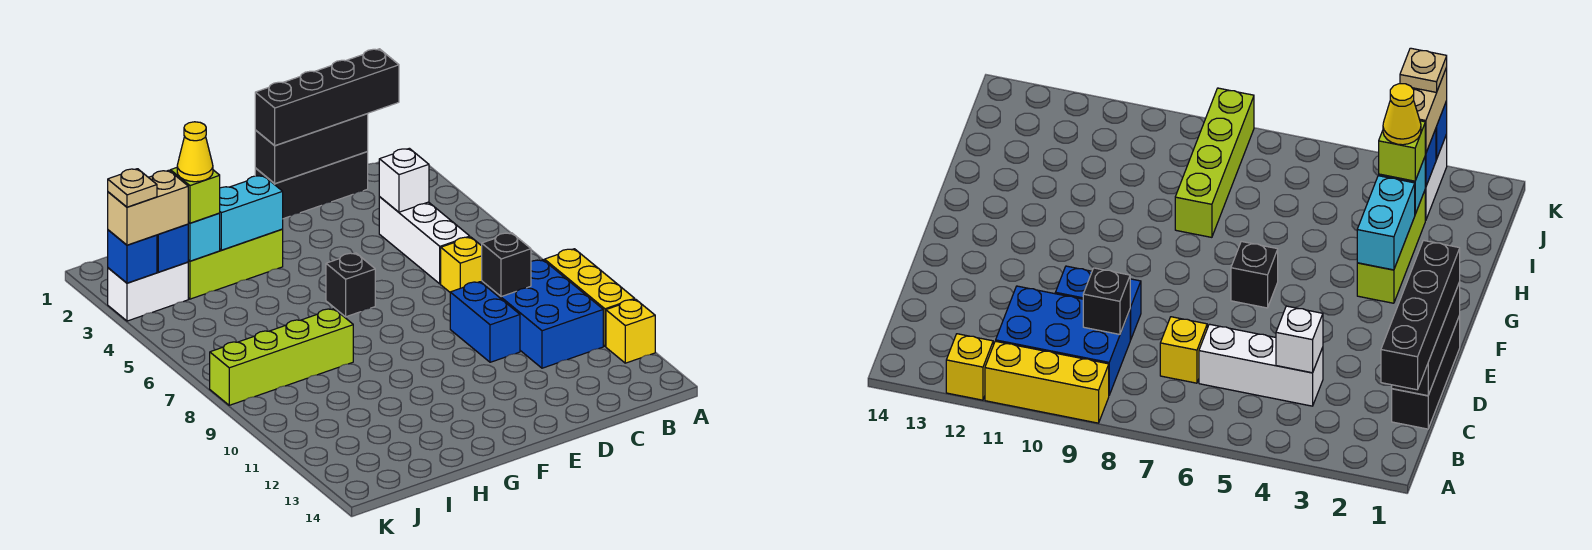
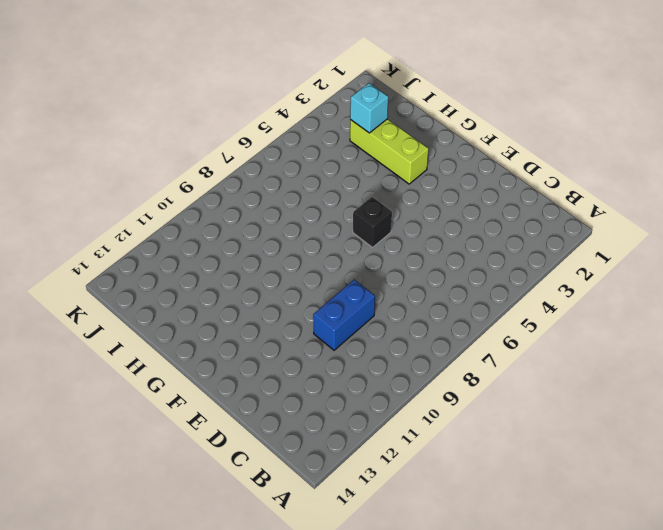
none -> yellow brick A9:A11 level 1
none -> yellow brick A12 level 1
none -> blue brick B9:C11 level 1

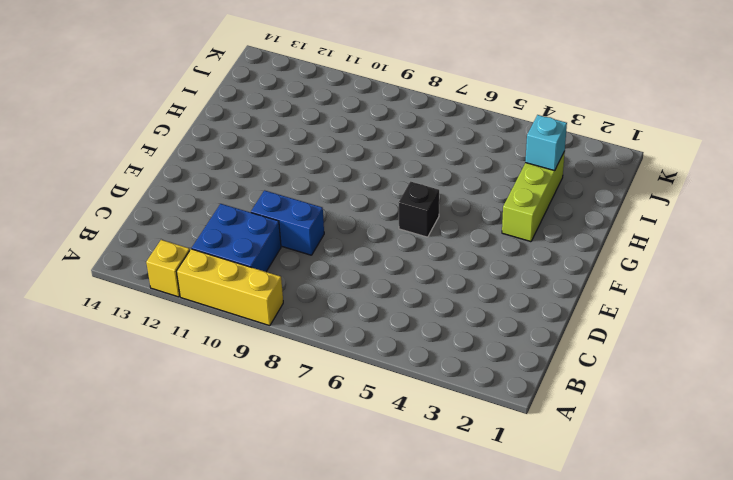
blue brick B10:C11 level 1 -> blue brick B9:C11 level 1
none -> black brick C1:E1 level 1
none -> white brick C4:C6 level 1
none -> yellow brick C7 level 1

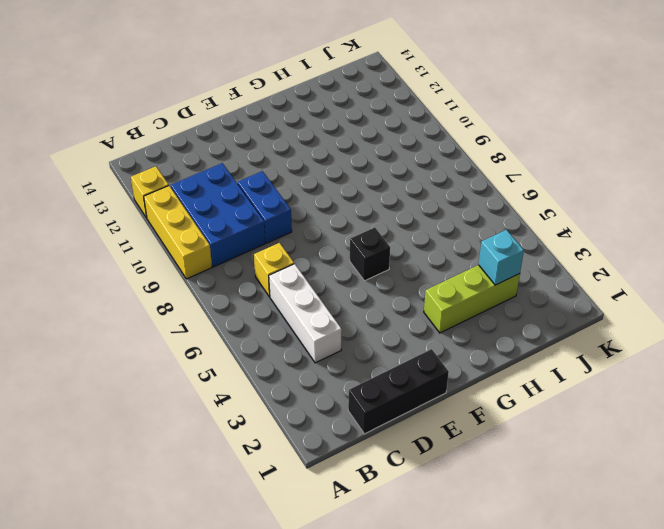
none -> lime brick H8:K8 level 1
none -> white brick J3:K3 level 1
none -> black brick C1:E1 level 2

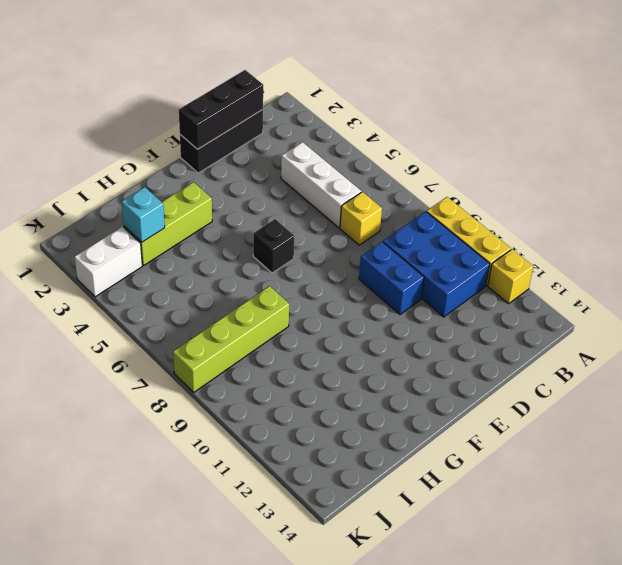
none -> white brick C4 level 2
none -> black brick C9 level 2
none -> cyan brick G3:H3 level 2

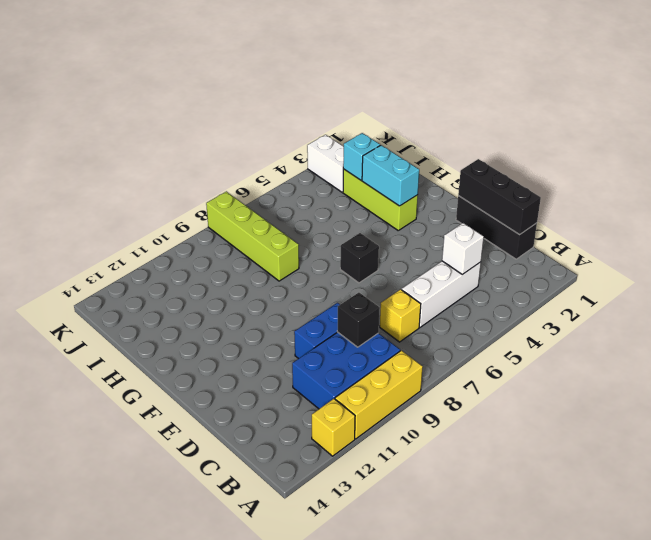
none -> blue brick J3 level 2
none -> blue brick K3 level 2
none -> black brick B1:E1 level 3

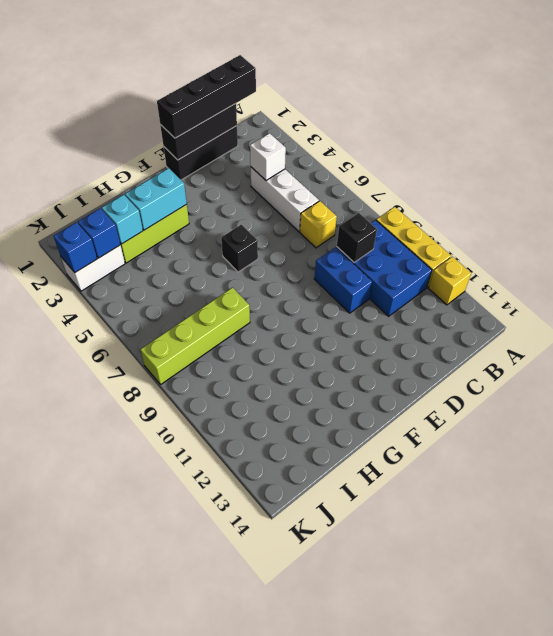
none -> lime brick I3 level 3
none -> tan brick J3:K3 level 3
none -> yellow cone I3 level 4

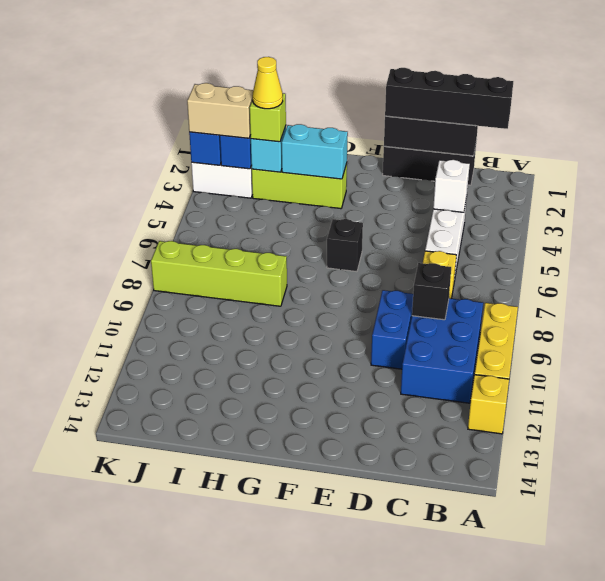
none -> tan plate K3 level 4

